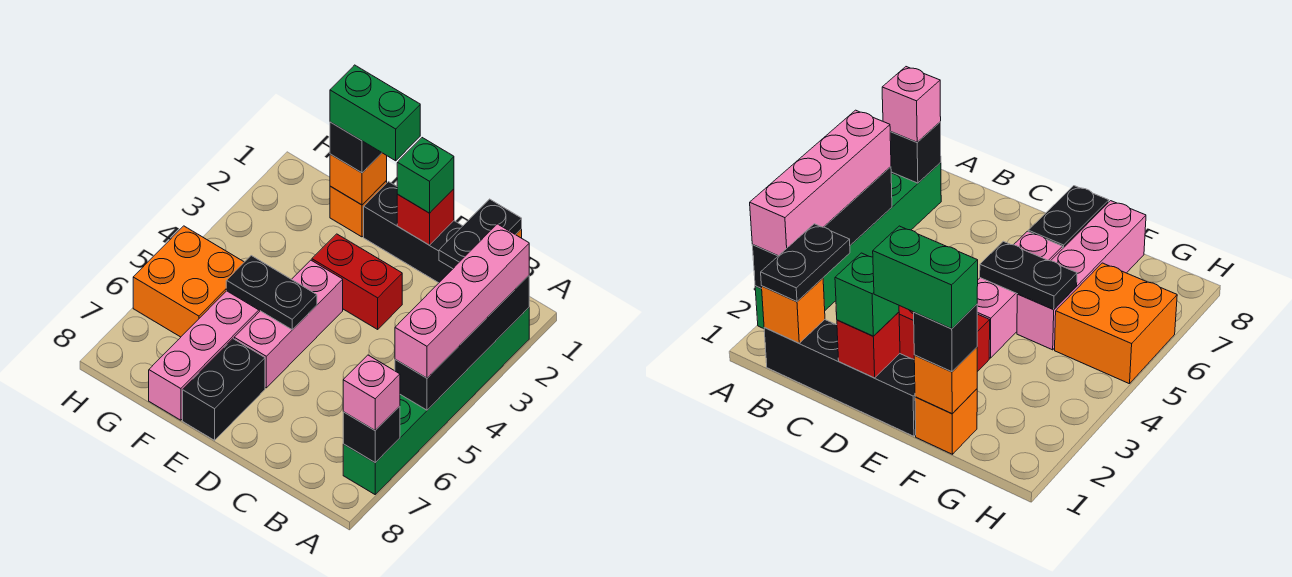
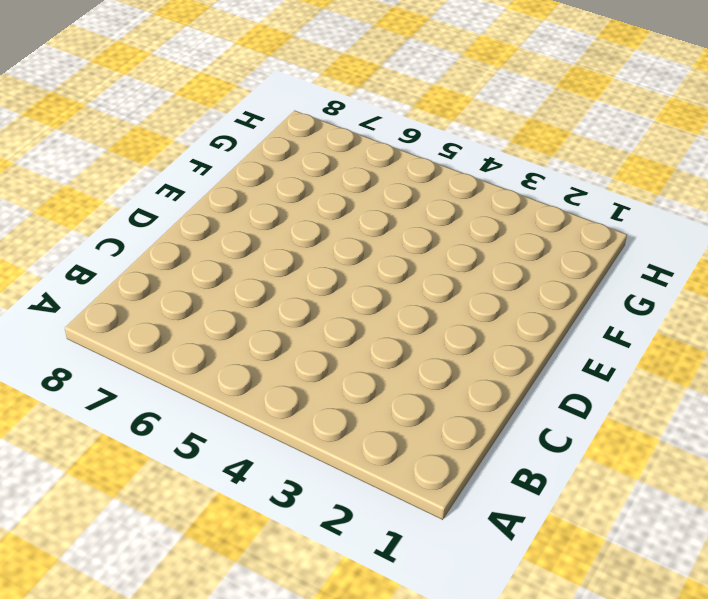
none -> green brick A2:A7 level 1
none -> black brick B1:E1 level 1
none -> red brick D3:E3 level 1

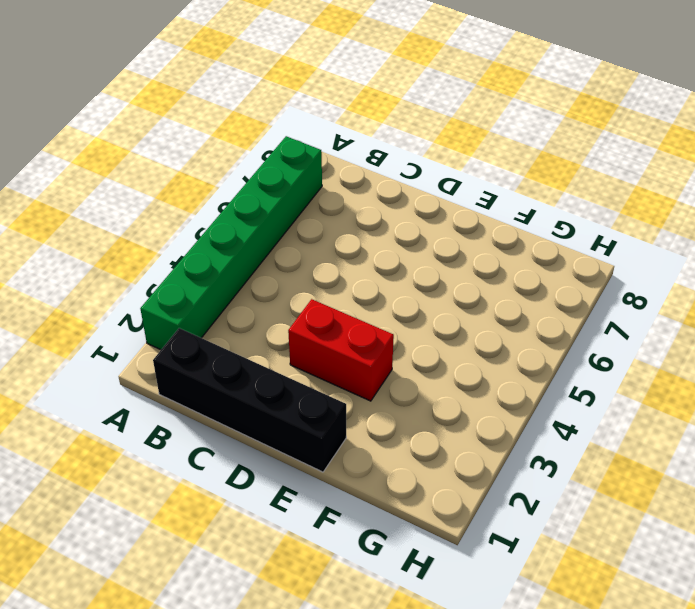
none -> pink brick E4:E6 level 1
none -> black brick E7:E8 level 1
none -> orange brick F1 level 1

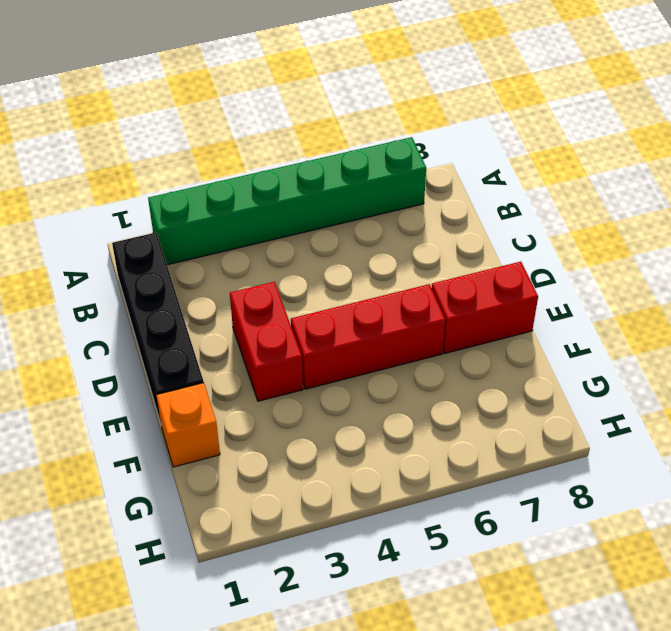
red brick E4:E6 level 1 -> pink brick E4:E6 level 1
red brick E7:E8 level 1 -> black brick E7:E8 level 1
none -> pink brick F5:F8 level 1
none -> orange brick G5:H6 level 1
none -> black brick A2:A5 level 2

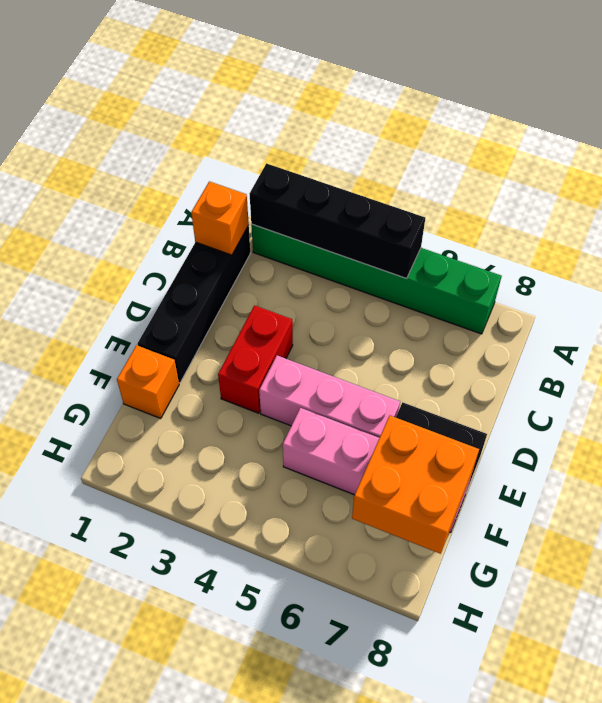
orange brick F7:G8 level 2 -> orange brick G5:H6 level 1
none -> black brick A7 level 2
none -> red brick D1 level 2
none -> black plate E5:F5 level 2

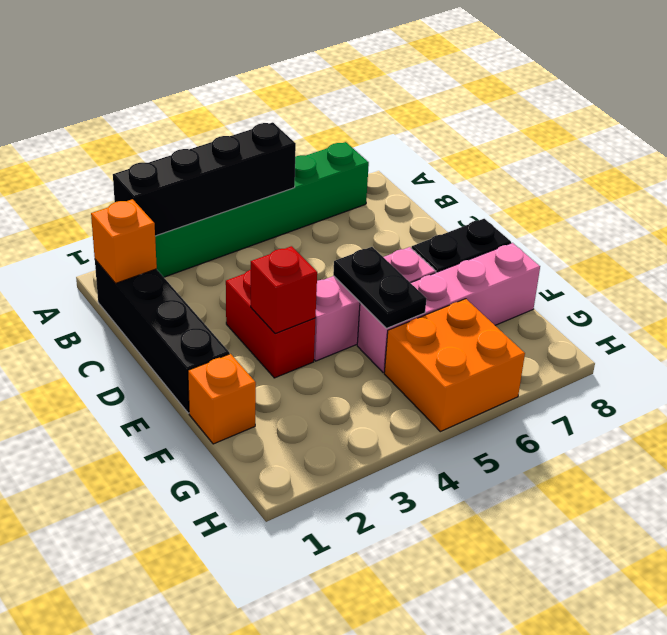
red brick E3 level 2 -> red brick D1 level 2
none -> black brick A7 level 2
none -> orange brick F1 level 2
none -> pink brick A2:A5 level 3

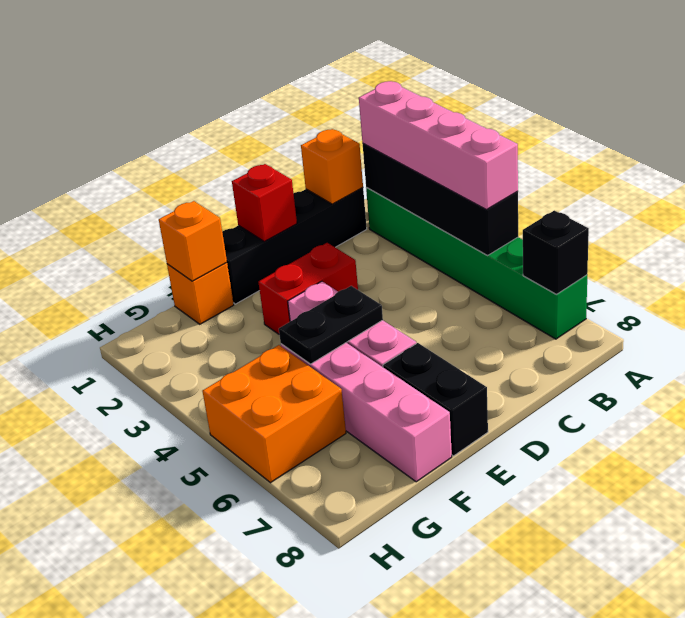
none -> pink brick A7 level 3
none -> black plate B1:B2 level 3
none -> green brick D1 level 3

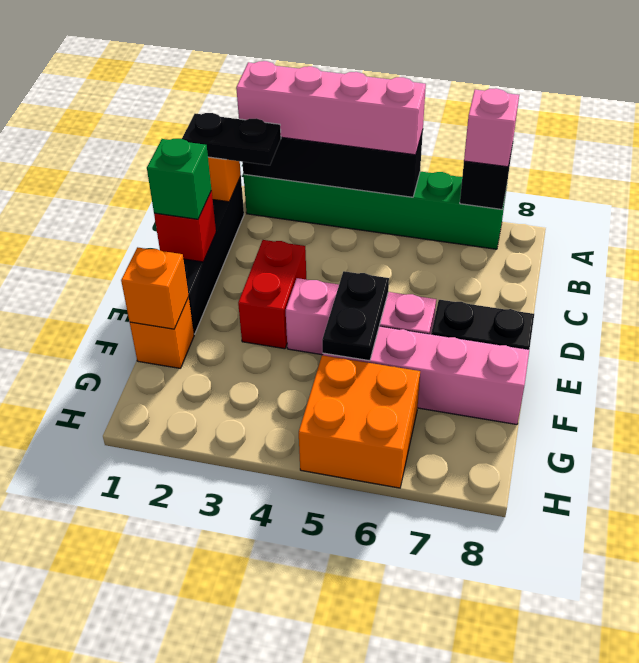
none -> black brick F1 level 3
none -> green brick E1:F1 level 4

